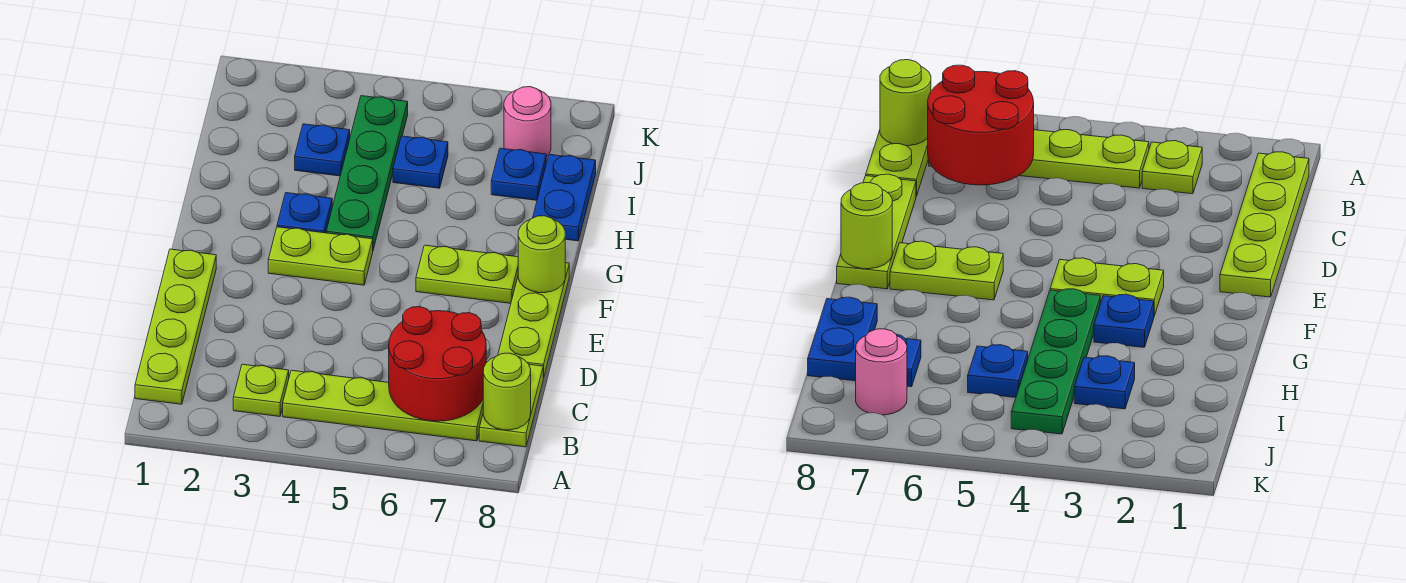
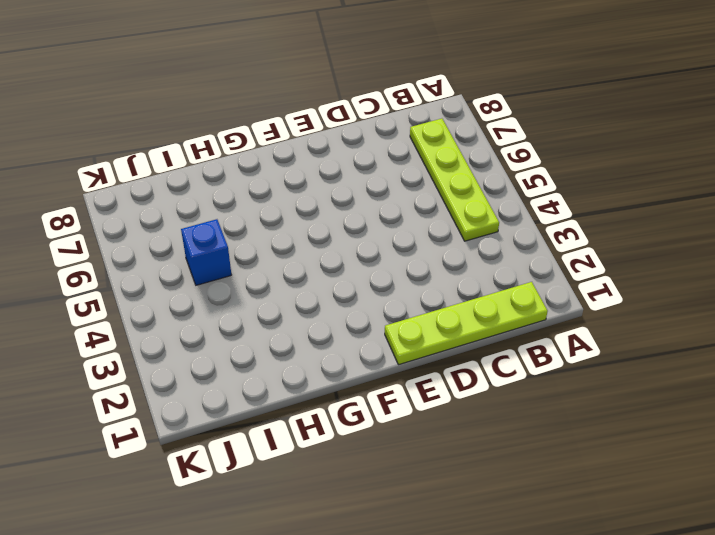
blue brick I5 level 1 -> blue plate I5 level 1
none -> lime plate B3 level 1
none -> lime plate B8:C8 level 1
none -> lime plate D8:F8 level 1

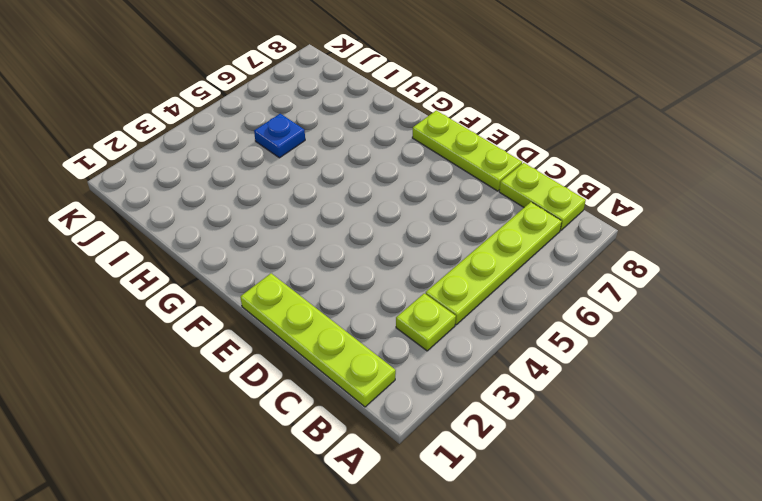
none -> lime plate F3:F4 level 1
none -> lime plate F6:F7 level 1
none -> blue plate G3 level 1

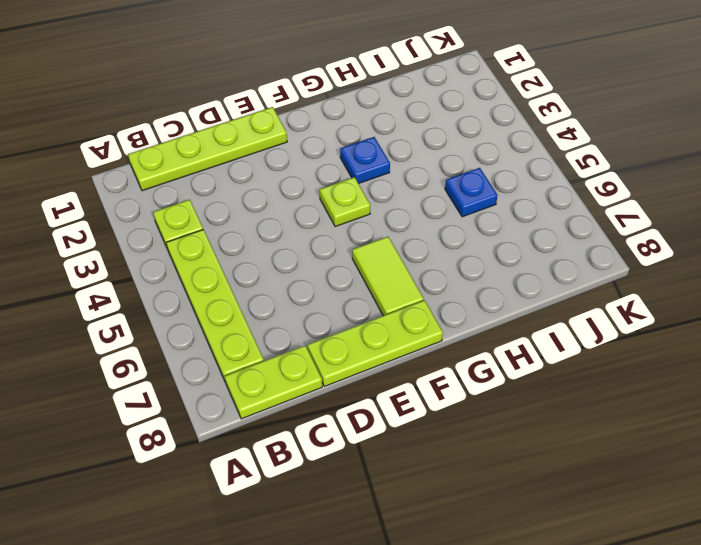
lime plate F4 level 1 -> lime plate F3:F4 level 1
lime tile F6:F7 level 1 -> lime plate F6:F7 level 1
none -> green plate G4:J4 level 1
none -> blue plate H8:I8 level 1
none -> blue plate I3 level 1

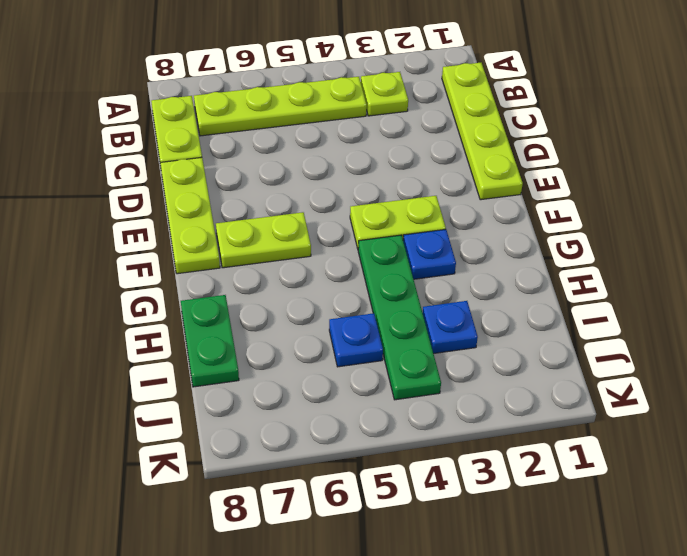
green plate H8:I8 level 1 -> blue plate H8:I8 level 1
none -> blue plate I7 level 1
none -> pink round brick J7 level 1
none -> red round brick B6:C7 level 2

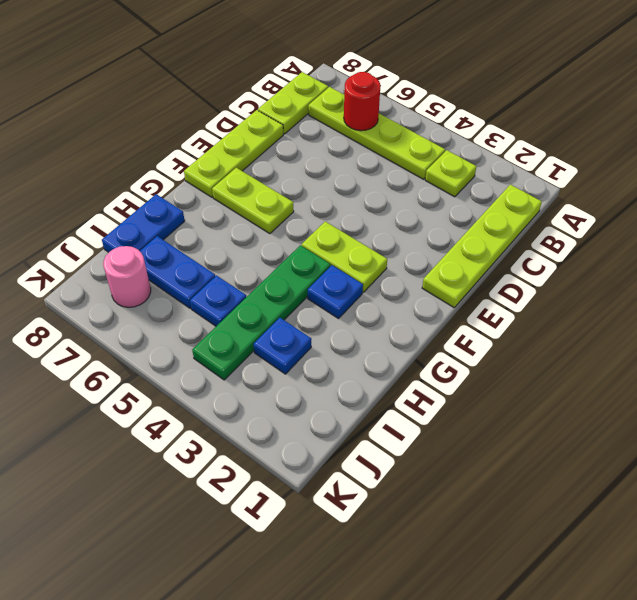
red round brick B6 level 2 -> red round brick B6:C7 level 2
blue plate I6:I7 level 1 -> blue plate I7 level 1
none -> lime round brick B8 level 2
none -> lime round brick F8 level 2

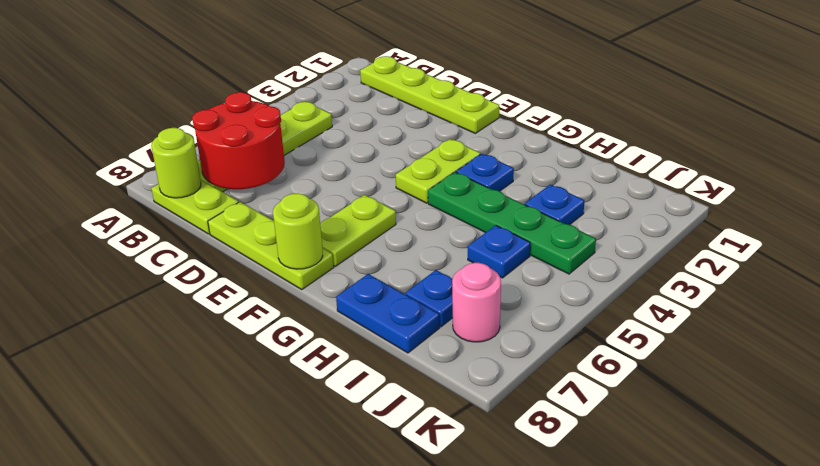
none -> lime plate B3 level 1

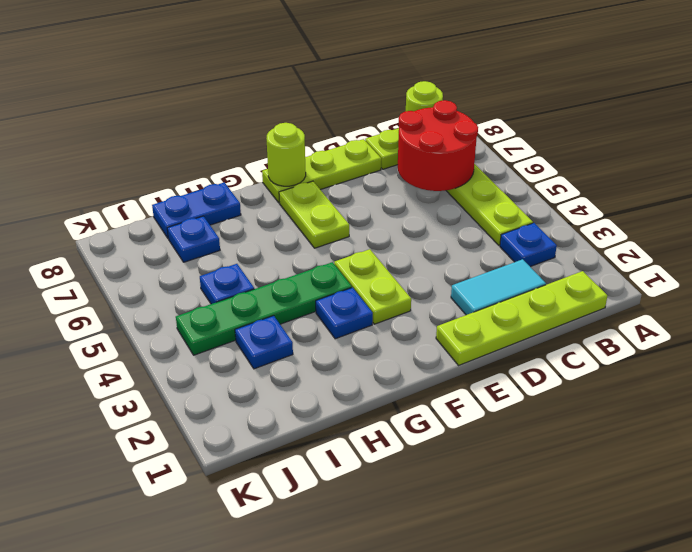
blue plate B3 level 1 -> lime plate B3 level 1
cyan tile C2:D2 level 1 -> none
none -> pink round brick J7 level 1

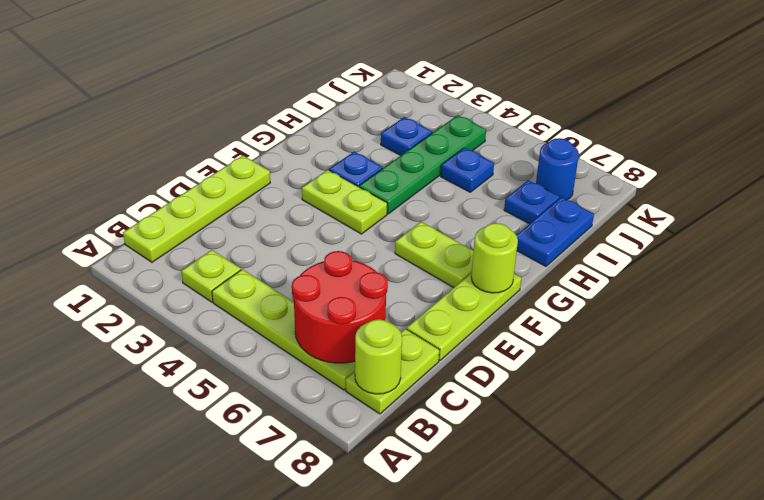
blue round brick J7 level 1 -> pink round brick J7 level 1

